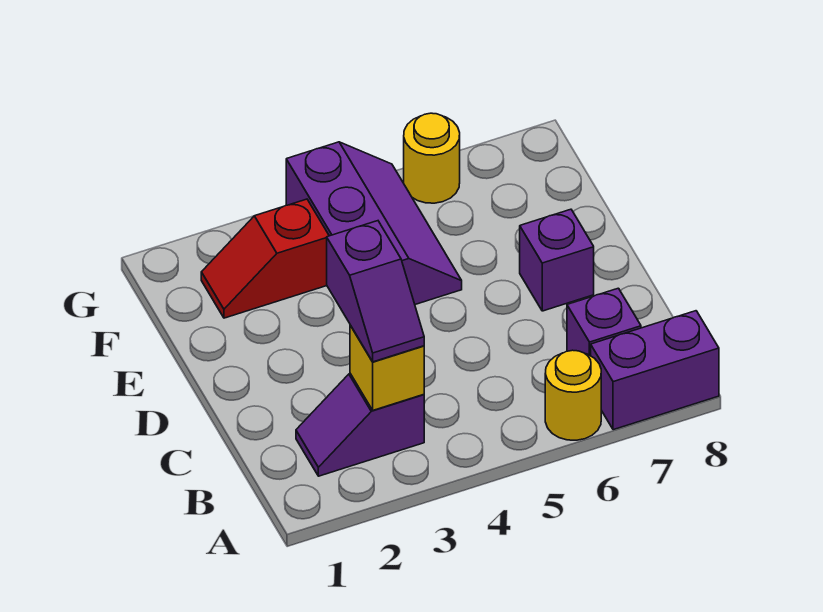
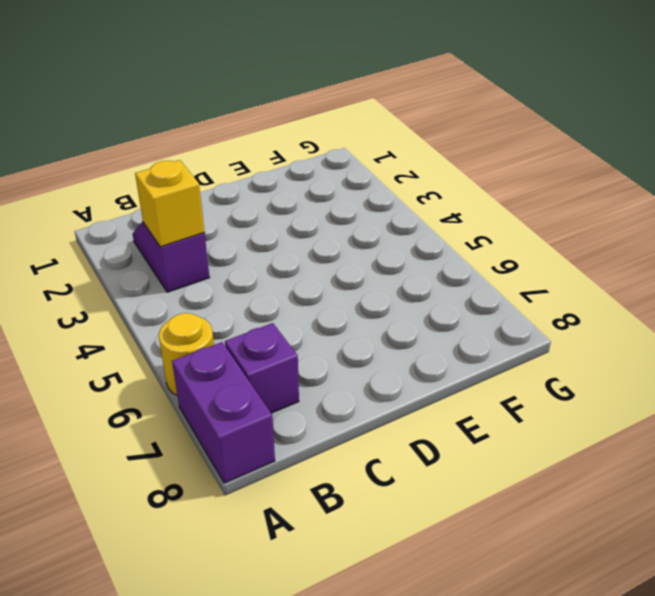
none -> purple brick D7 level 1
none -> purple slope E4:G5 level 1 top 4

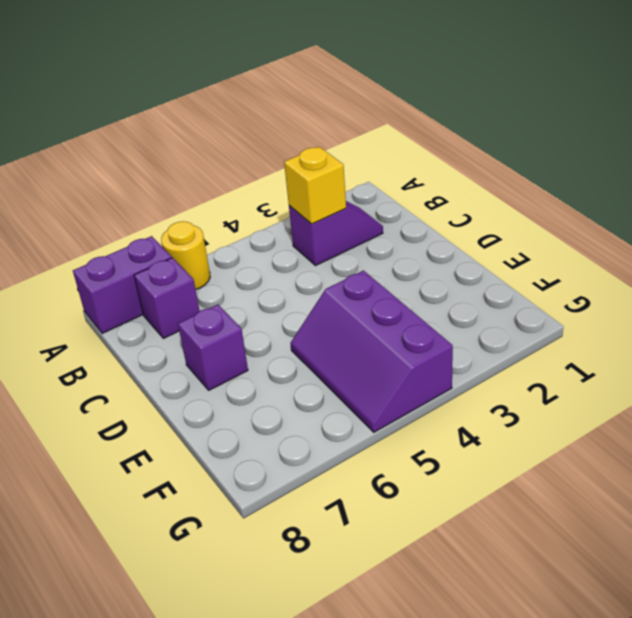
none -> red slope F2:F3 level 1 top 3
none -> yellow round brick G6 level 1

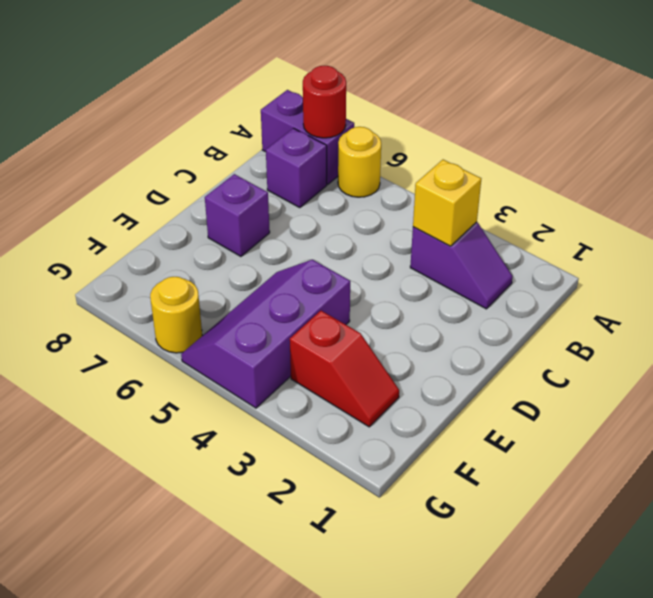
red round brick A7 level 2 -> none
none -> purple slope B3:C3 level 3 top C

